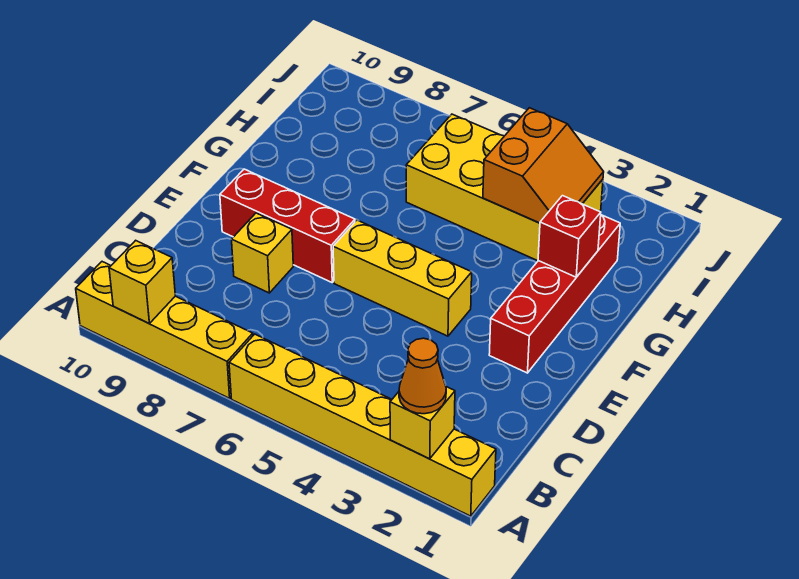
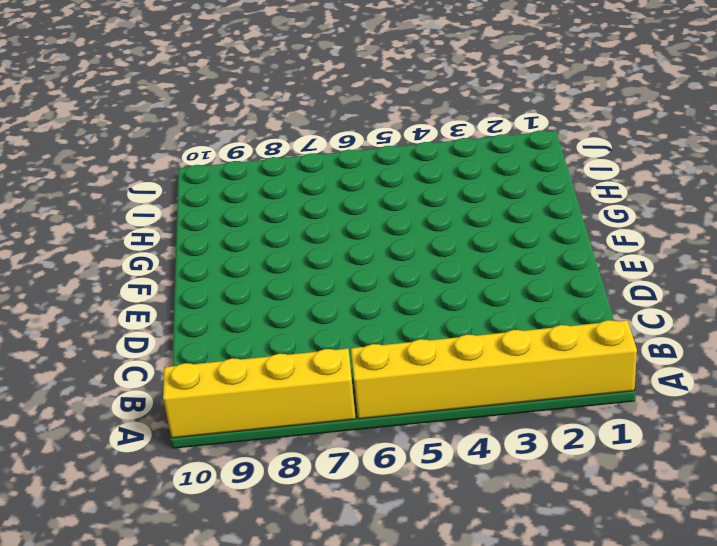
none -> yellow brick D8 level 1
none -> red brick E2:H2 level 1
none -> yellow brick E4:E6 level 1

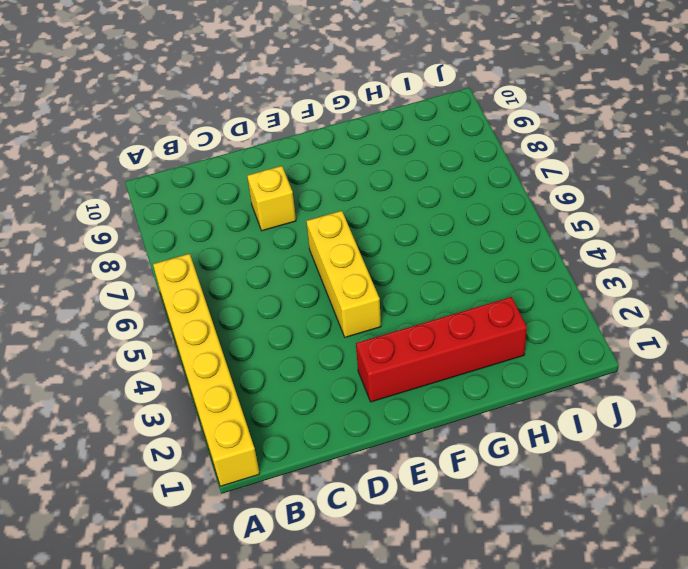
none -> yellow brick A7:A10 level 1
none -> red brick E7:E9 level 1
none -> yellow brick H3:I6 level 1

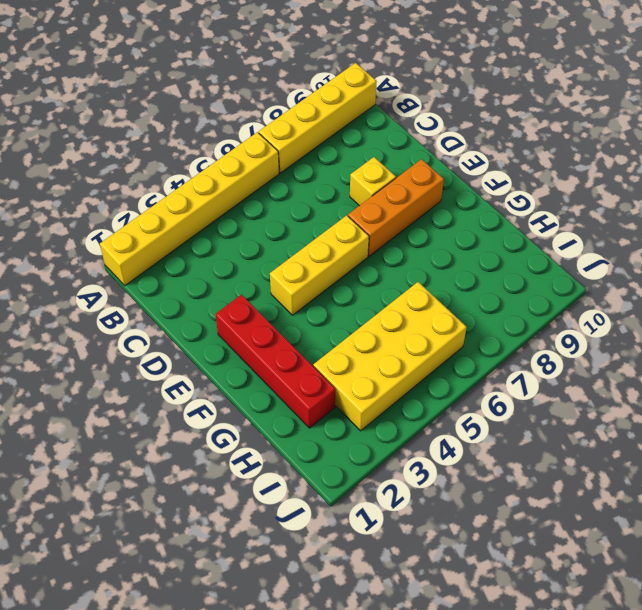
orange brick E7:E9 level 1 -> red brick E7:E9 level 1
none -> yellow brick A2 level 2
none -> yellow brick A9 level 2
none -> red brick G2 level 2

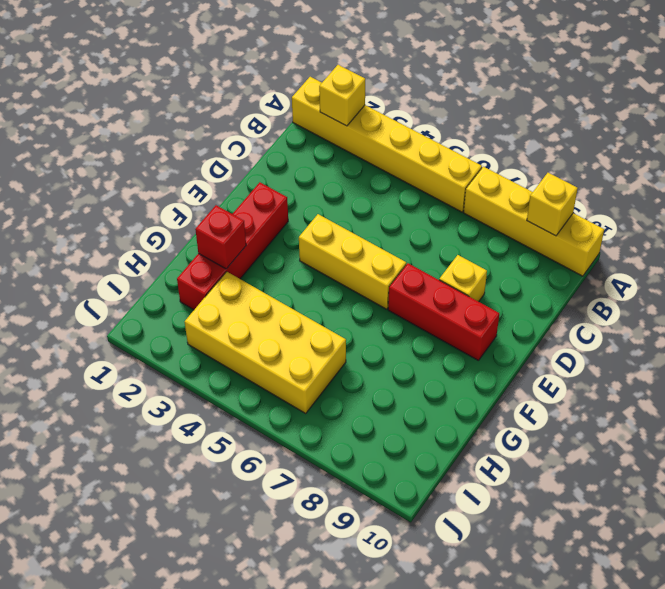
none -> orange slope H3:I4 level 2 top 4
none -> orange cone A2 level 3

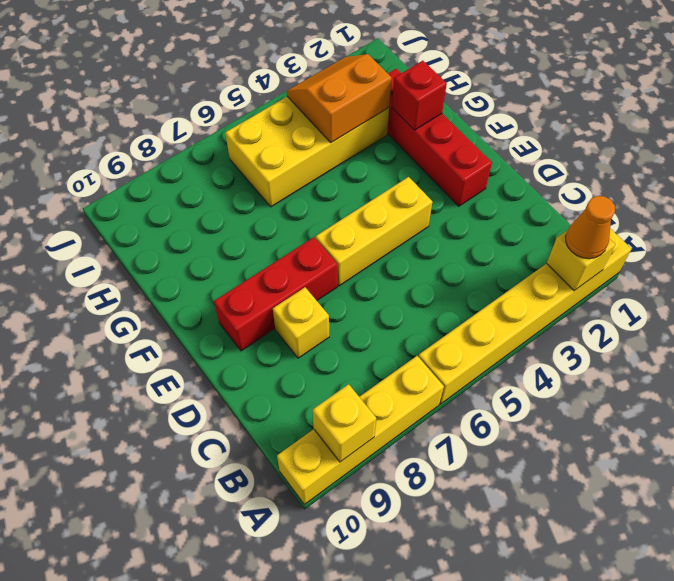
orange slope H3:I4 level 2 top H -> orange slope H3:I4 level 2 top 4

